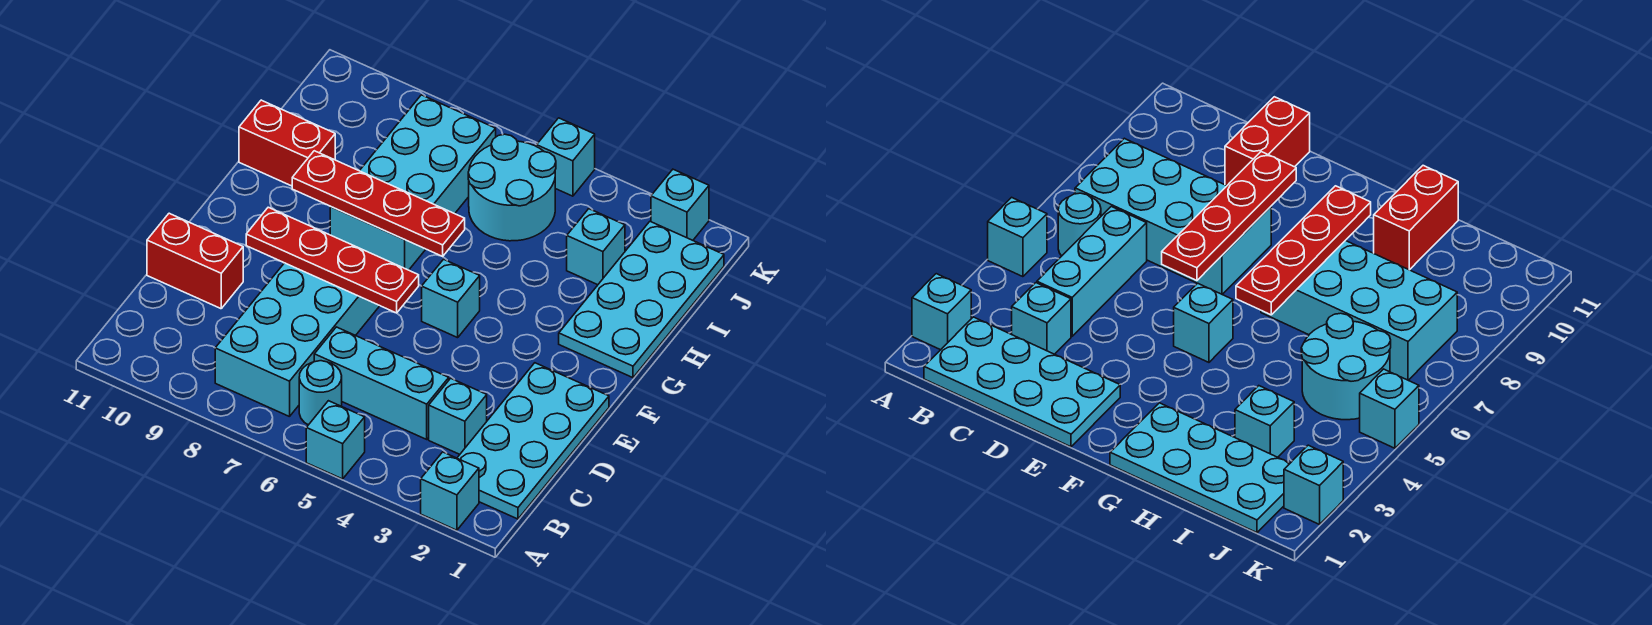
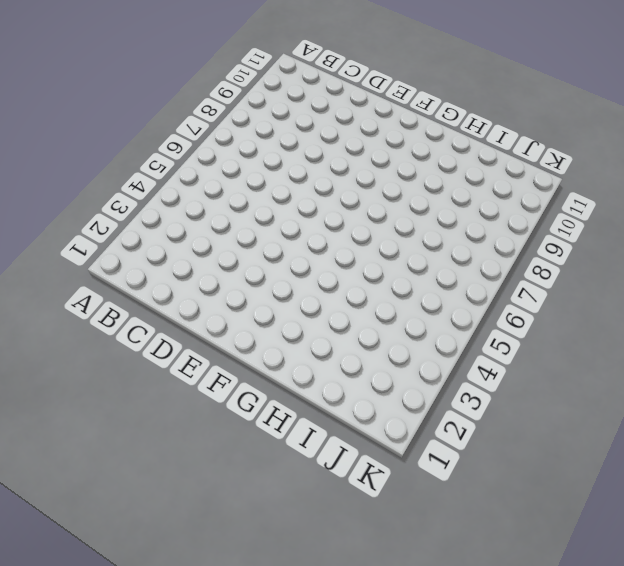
none -> cyan brick A2 level 1
none -> cyan brick A5 level 1
none -> cyan plate B1:E2 level 1

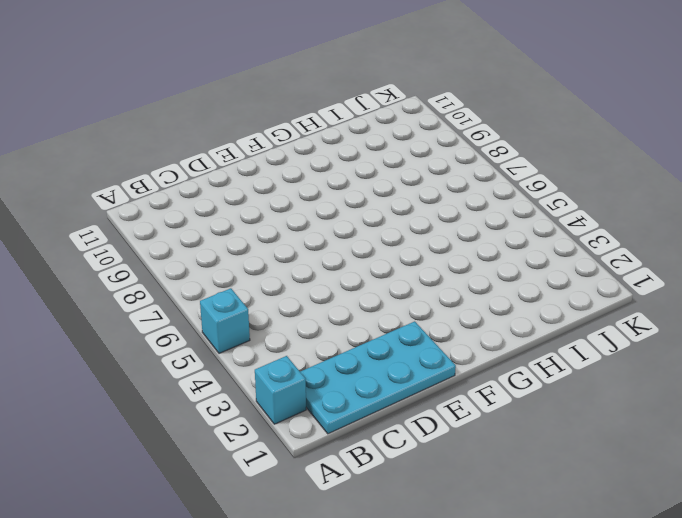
none -> cyan round brick B6 level 1
none -> cyan brick B7:E8 level 1
none -> cyan brick C3 level 1

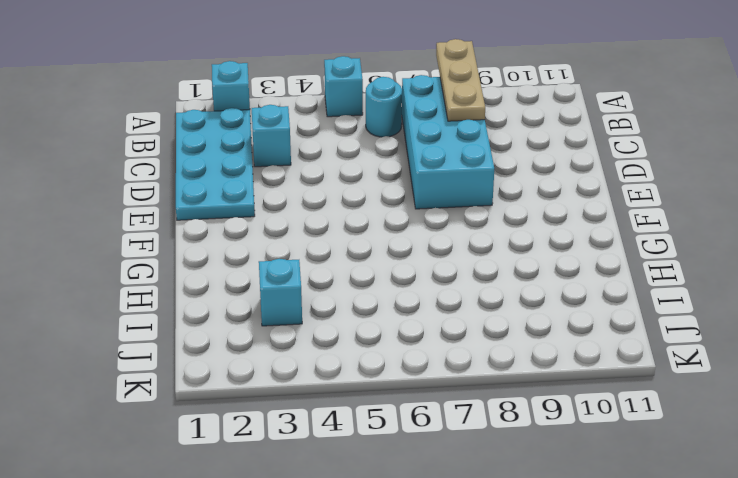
tan plate A8:C8 level 2 -> none
none -> cyan brick C4:C6 level 1
none -> red brick D10:D11 level 1
none -> cyan brick F5 level 1

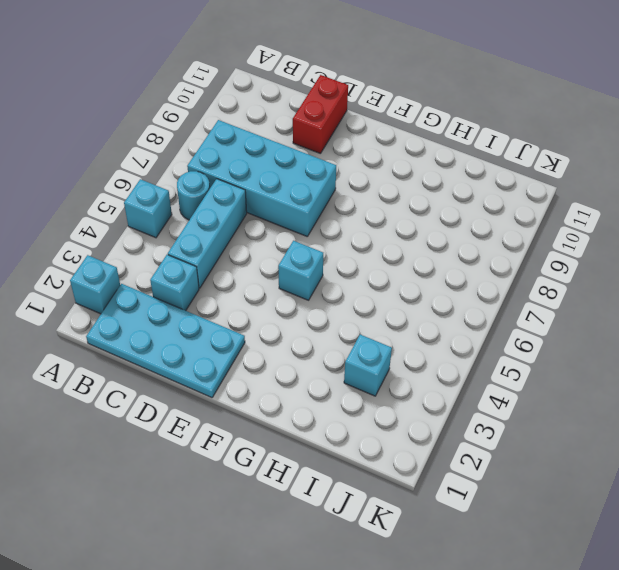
none -> cyan plate G1:J2 level 1
none -> cyan brick G7:J8 level 1
none -> red brick H10:H11 level 1

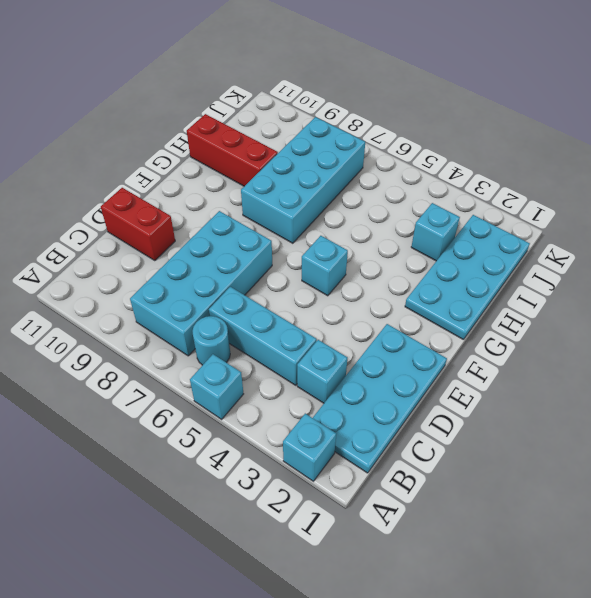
red brick H9:H11 level 1 -> red brick H10:H11 level 1
none -> cyan round brick I5:J6 level 1
none -> cyan brick K2 level 1
none -> cyan brick K5 level 1

